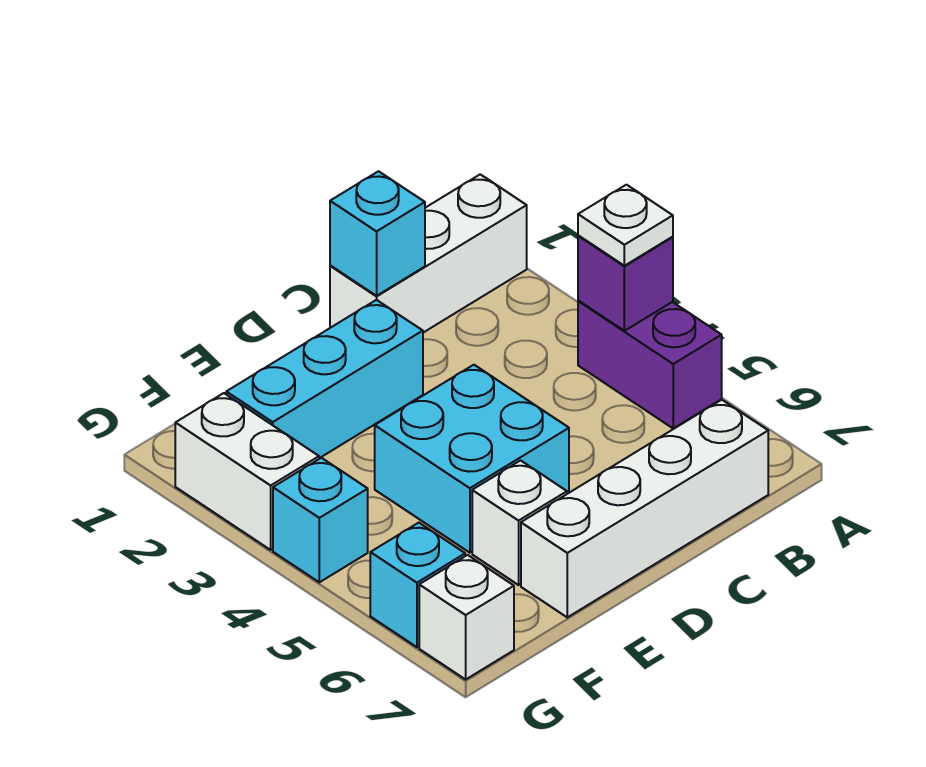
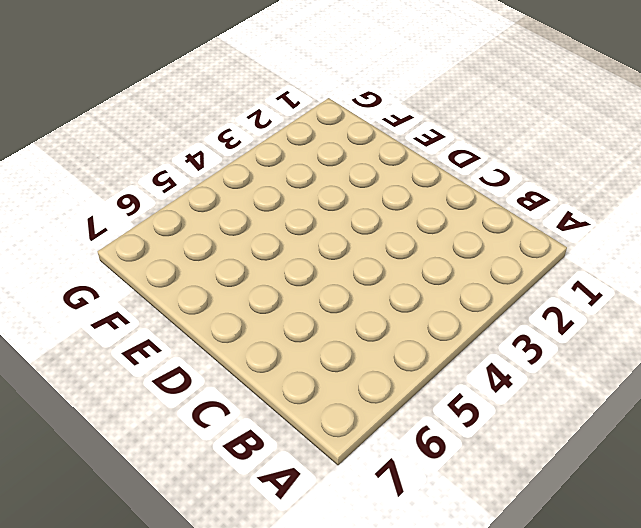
none -> white brick A1:C1 level 1
none -> purple brick A4:A5 level 1
none -> white brick B7:E7 level 1

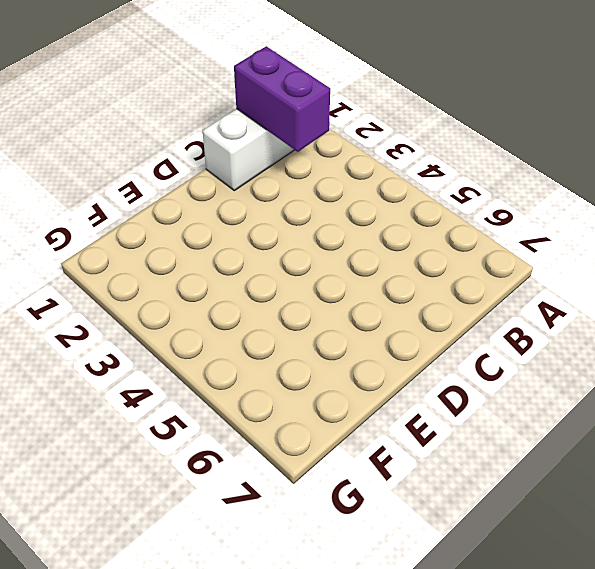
purple brick B1:B2 level 2 -> purple brick A4:A5 level 1
none -> white brick B7:E7 level 1
none -> cyan brick D2:F2 level 1
none -> cyan brick D4:E5 level 1

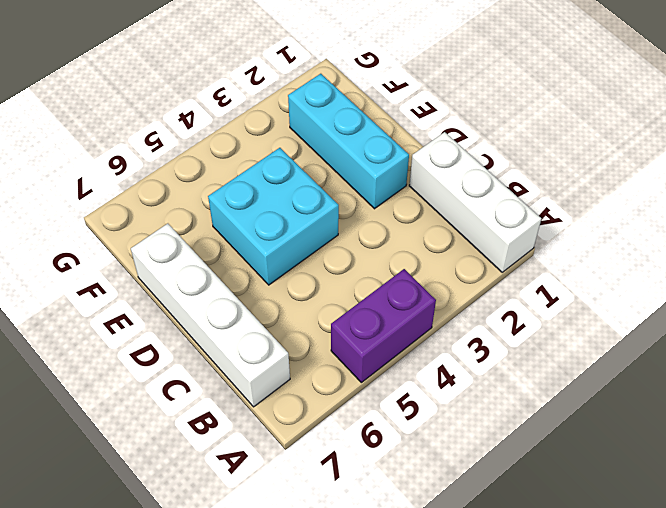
none -> white brick E6 level 1
none -> white brick G2:G3 level 1
none -> cyan brick G4 level 1

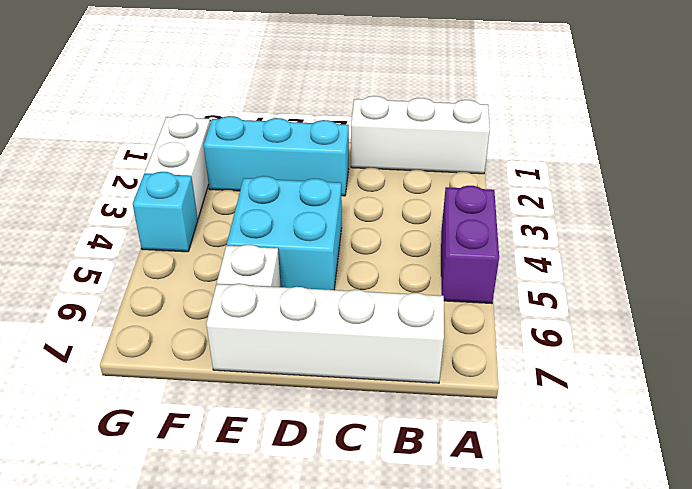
none -> cyan brick G6 level 1
none -> white brick G7 level 1
none -> purple brick A4 level 2

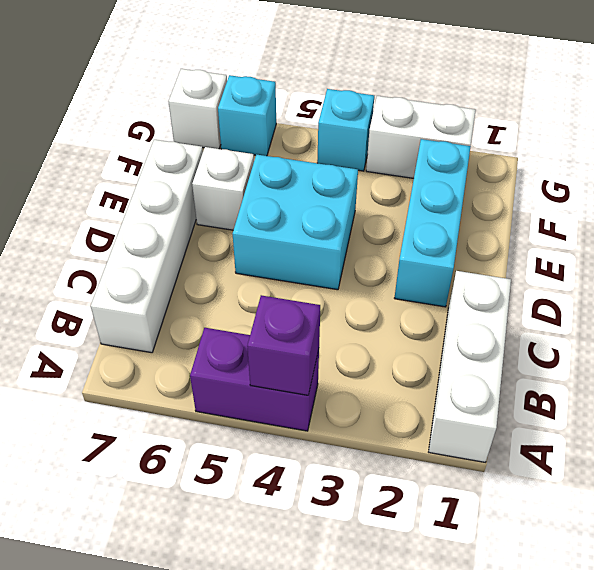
none -> cyan brick C1 level 2
none -> white plate A4 level 3

